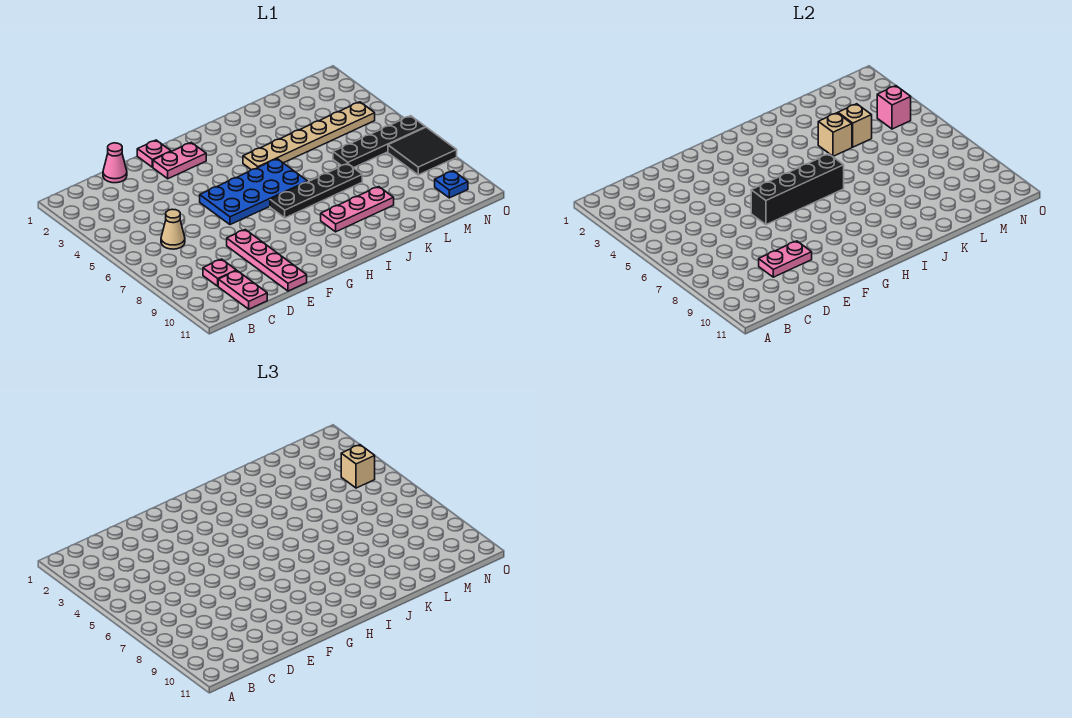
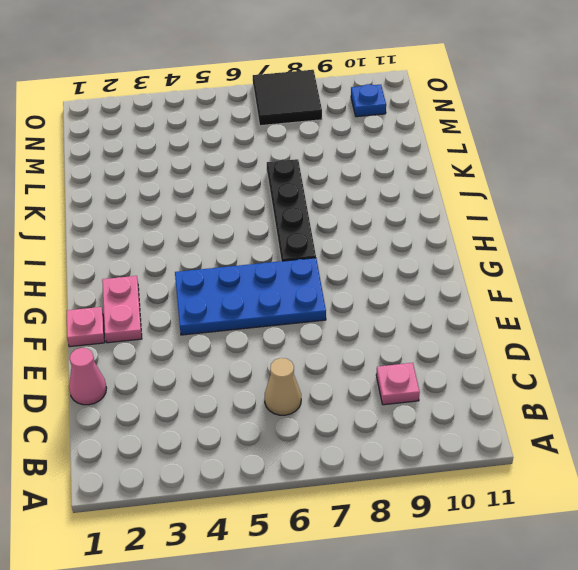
blue plate F4:G7 level 1 -> blue plate F5:I6 level 1
none -> pink plate C10:C11 level 1
none -> pink plate E8:E11 level 1
none -> tan plate I4:N4 level 1

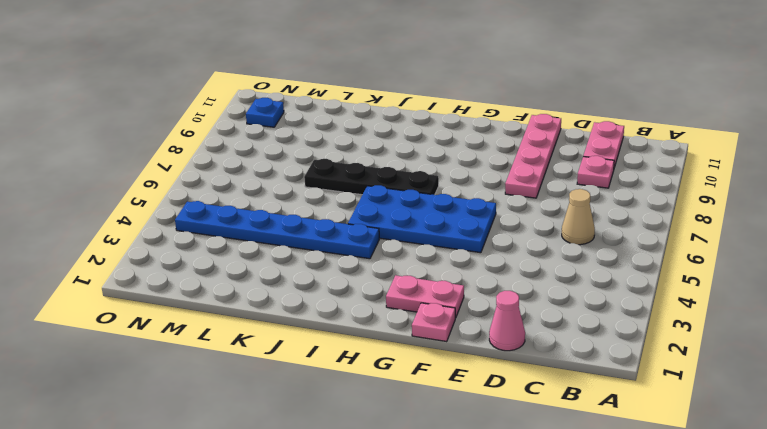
blue plate I4:N4 level 1 -> tan plate I4:N4 level 1
none -> pink plate I9:K9 level 1
none -> black plate L6:O6 level 1
none -> black tile N7:O8 level 1

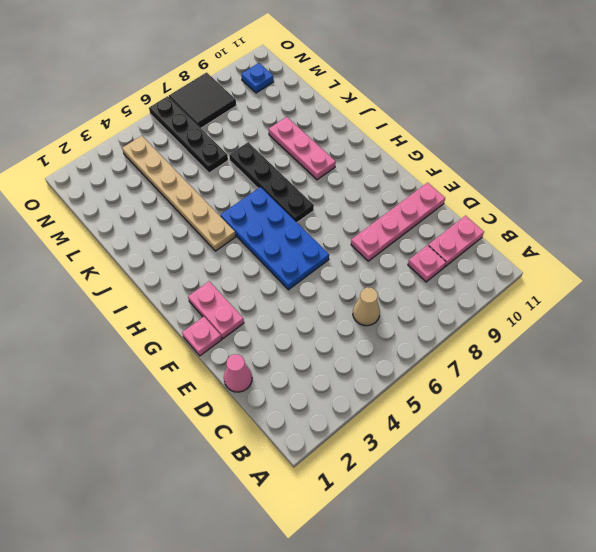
none -> pink plate D9:E9 level 2
none -> black brick F6:I6 level 2
none -> tan brick K4 level 2

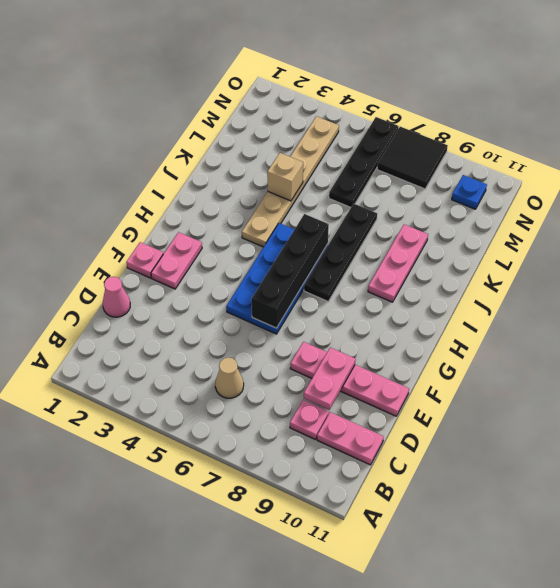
none -> tan brick L4 level 2
none -> pink brick N4 level 2
none -> tan brick N4 level 3

